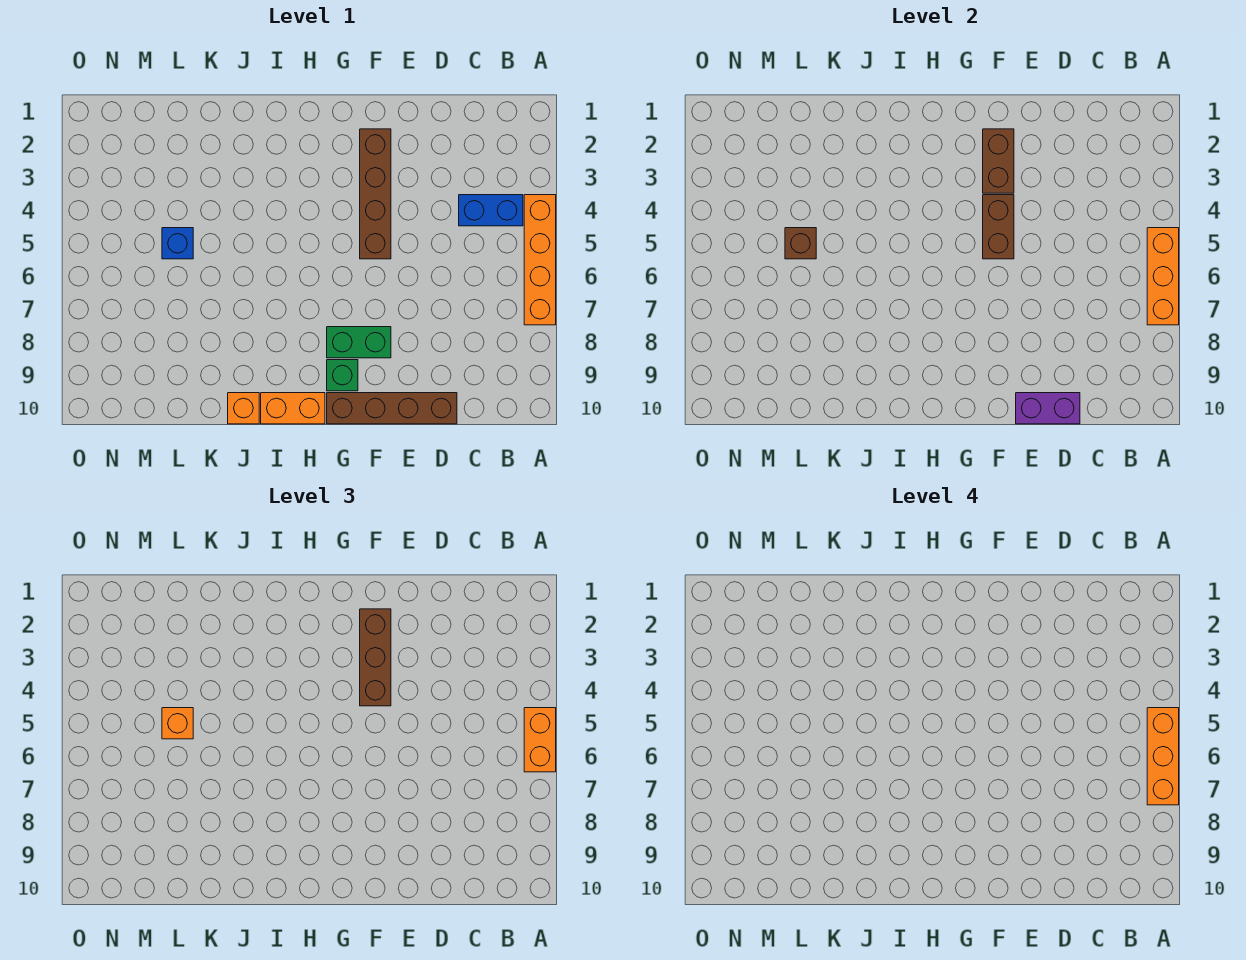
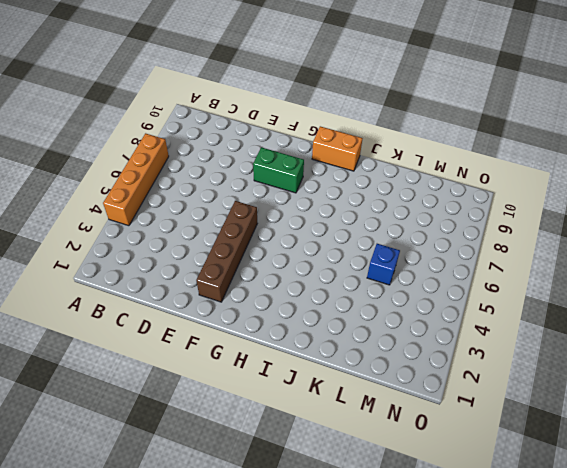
none -> blue brick B4:C4 level 1
none -> brown brick D10:G10 level 1
none -> green brick G9 level 1

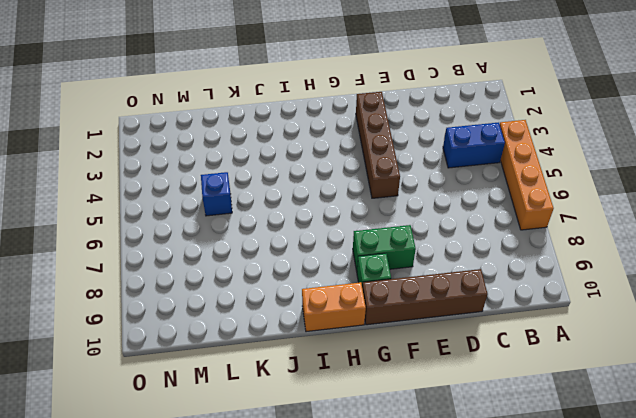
none -> orange brick J10 level 1
none -> orange brick A5:A7 level 2
none -> purple brick D10:E10 level 2

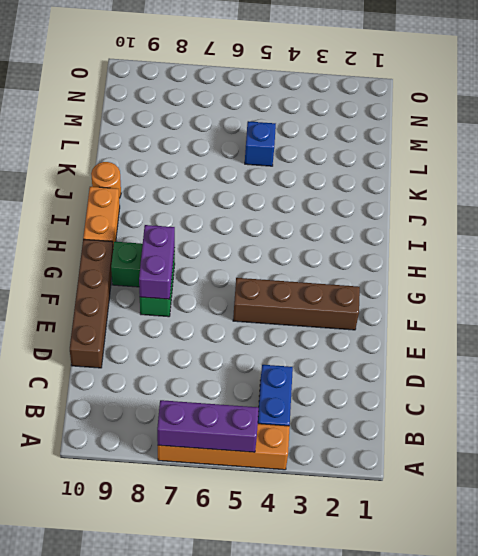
purple brick A5:A7 level 2 -> orange brick A5:A7 level 2
purple brick F8:G8 level 2 -> purple brick D10:E10 level 2
orange round brick J10 level 1 -> orange brick J10 level 1
none -> brown brick F2:F3 level 2
none -> brown brick F4:F5 level 2
none -> brown brick L5 level 2

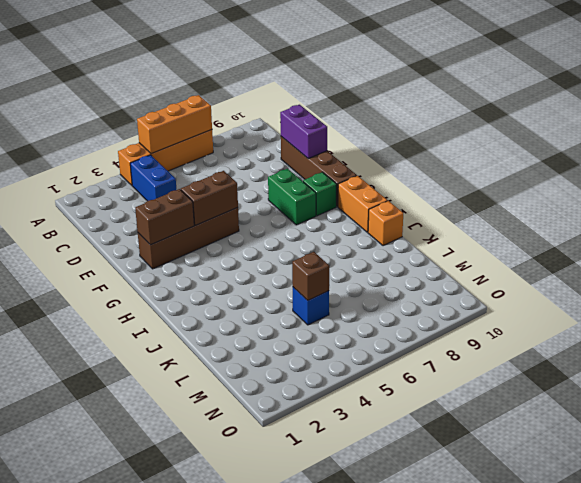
none -> orange brick A5:A6 level 3
none -> brown brick F2:F4 level 3
none -> orange brick L5 level 3

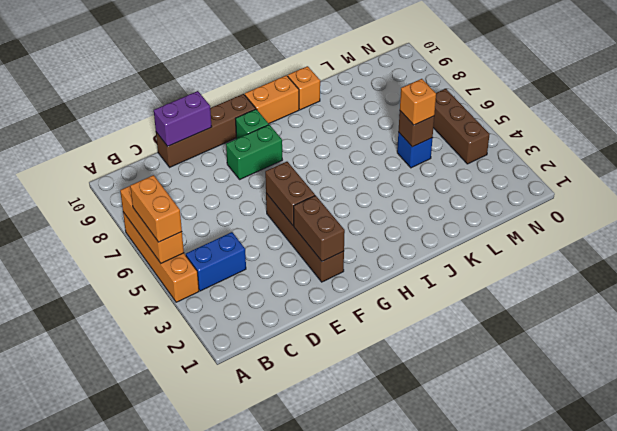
brown brick N4:N6 level 1 -> brown brick F2:F4 level 3
none -> orange brick A5:A7 level 4

